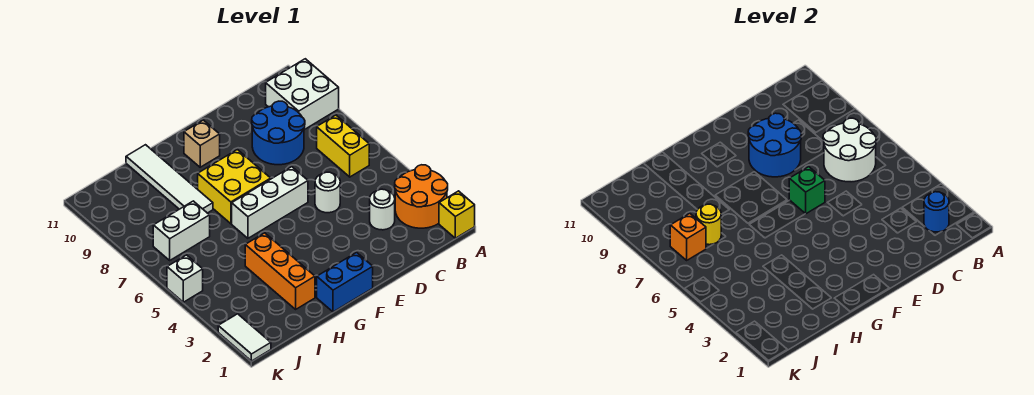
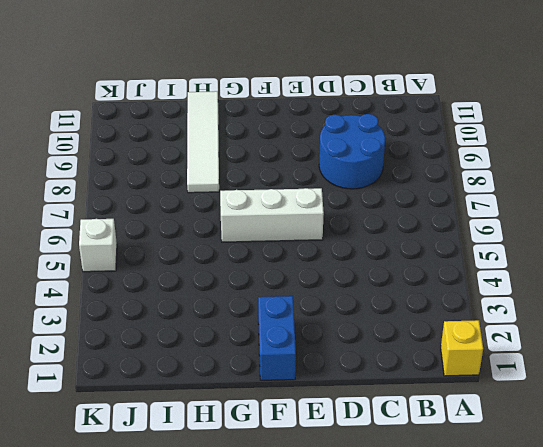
blue brick F1:F2 level 1 -> blue brick F1:G1 level 1
none -> orange round brick A2:B3 level 1
none -> white brick A9:B10 level 1
none -> yellow brick B6:B7 level 1

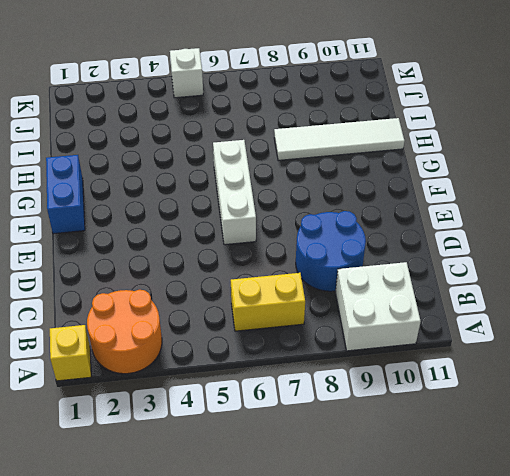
none -> white round brick C3 level 1
none -> white round brick D5 level 1
none -> yellow brick F7:G8 level 1

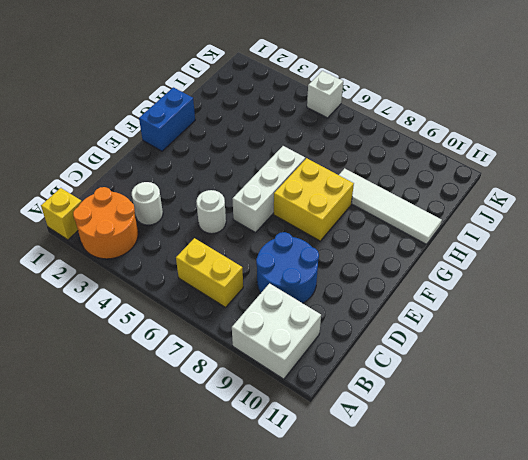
none -> tan brick F10 level 1
none -> orange brick H2:H4 level 1
none -> white brick I7:J7 level 1

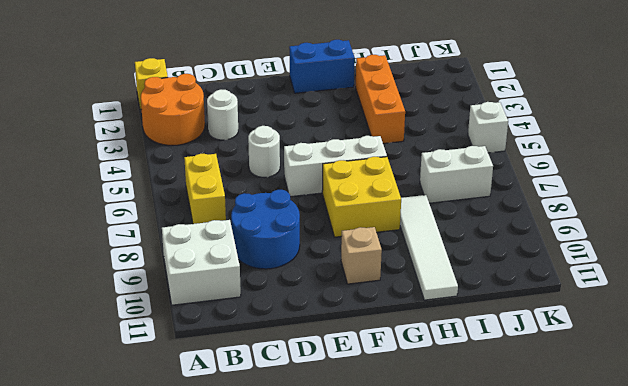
none -> white tile K1:K2 level 1
none -> blue round brick B2 level 2
none -> white round brick B6:C7 level 2

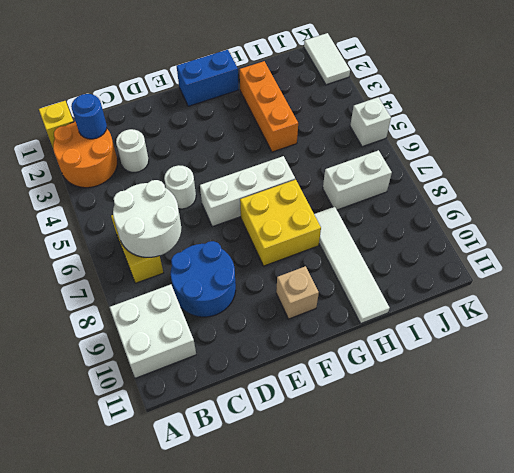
none -> blue round brick D8:E9 level 2
none -> green brick E6 level 2
none -> yellow round brick I7 level 2

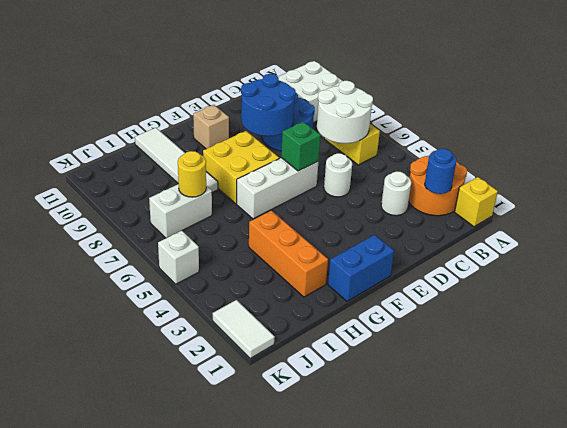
none -> orange brick J7 level 2

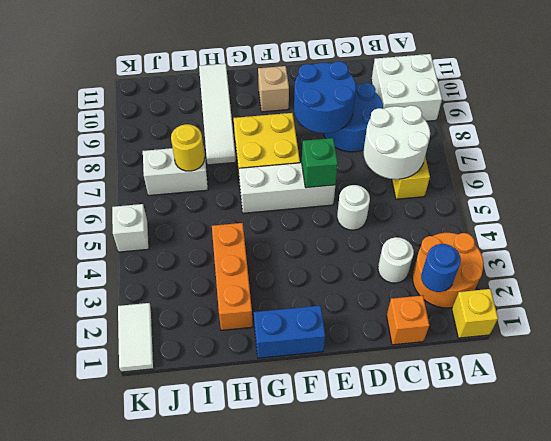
orange brick C1 level 1 -> orange brick J7 level 2

